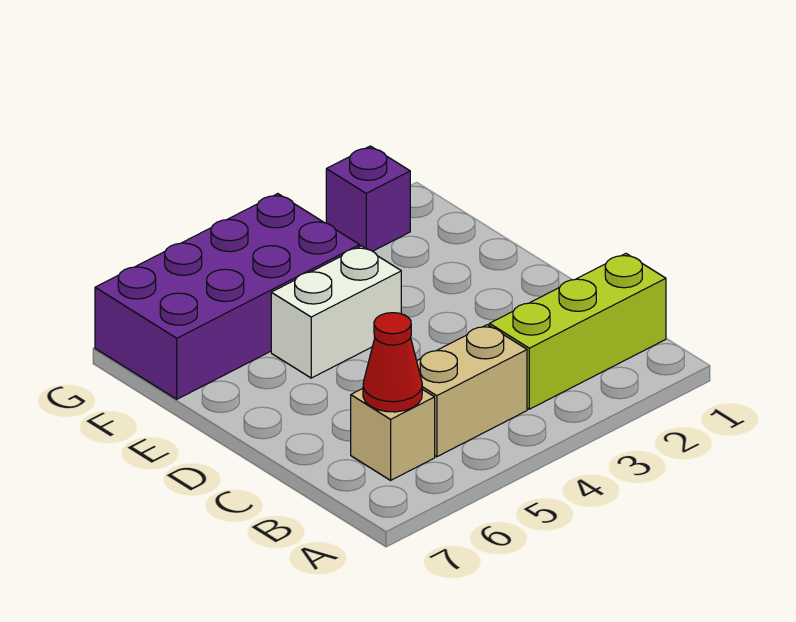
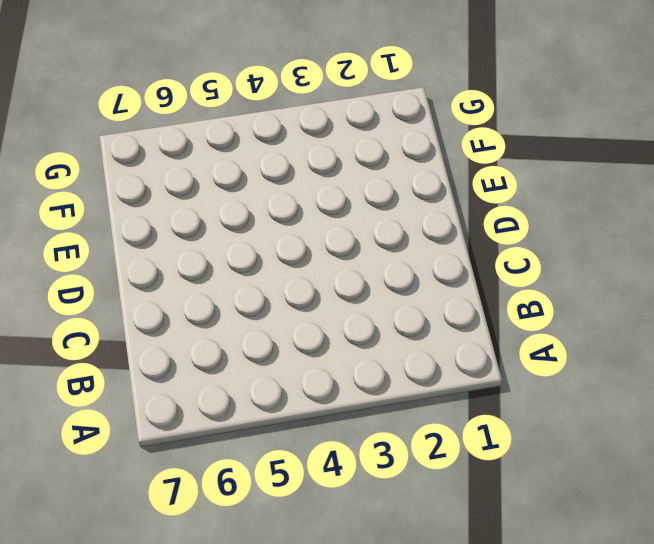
none -> lime brick B1:B3 level 1
none -> tan brick B4:B5 level 1

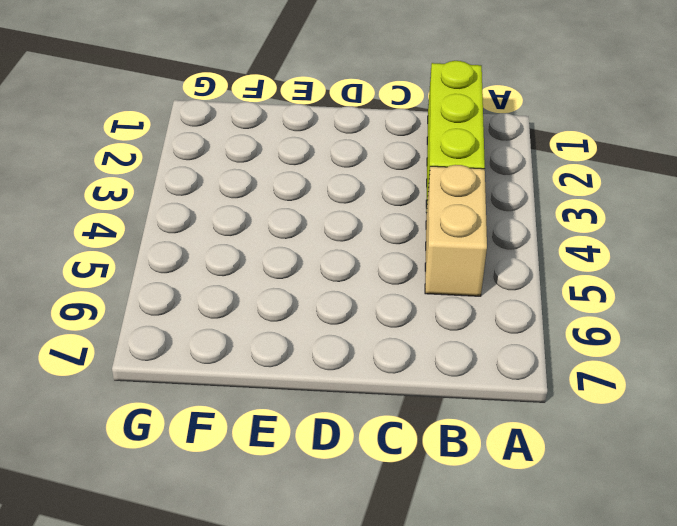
none -> tan brick B6 level 1
none -> white brick E4:E5 level 1

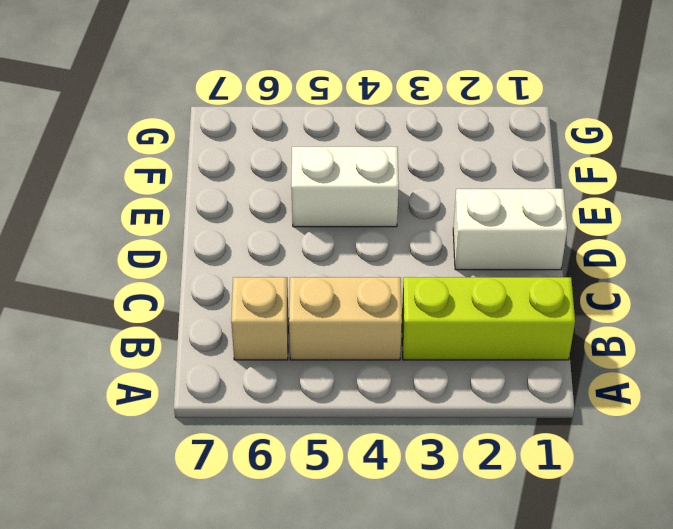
white brick D1:D2 level 1 -> none
none -> purple brick F4:G7 level 1
none -> purple brick G2 level 1

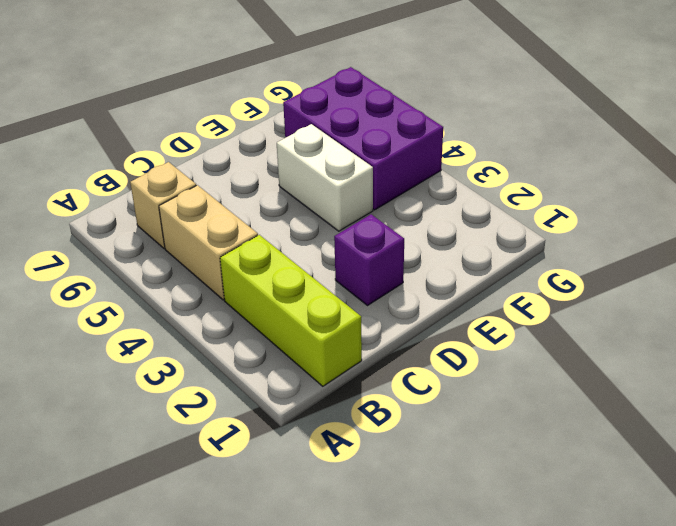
purple brick D2 level 1 -> purple brick G2 level 1
purple brick F4:G6 level 1 -> purple brick F4:G7 level 1
none -> red cone B6 level 2

